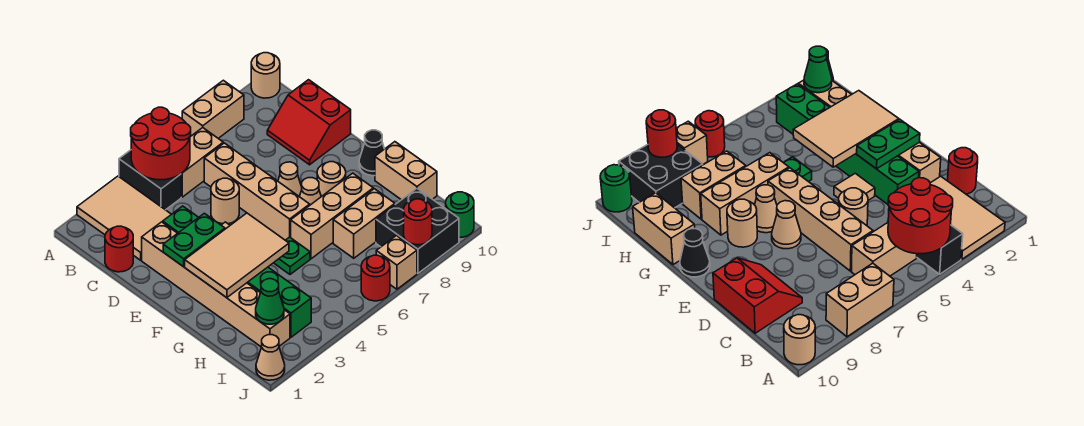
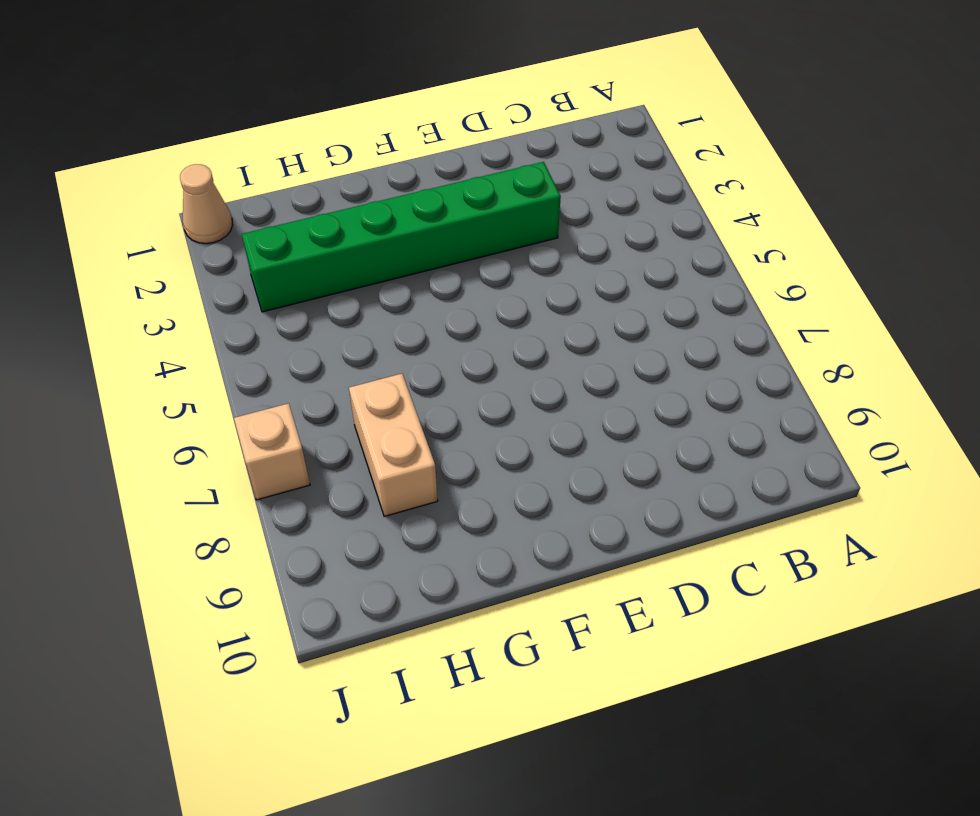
none -> tan tile A2:C3 level 1
none -> black brick A4:B4 level 1
none -> tan brick A7:A8 level 1
none -> tan round brick A10 level 1

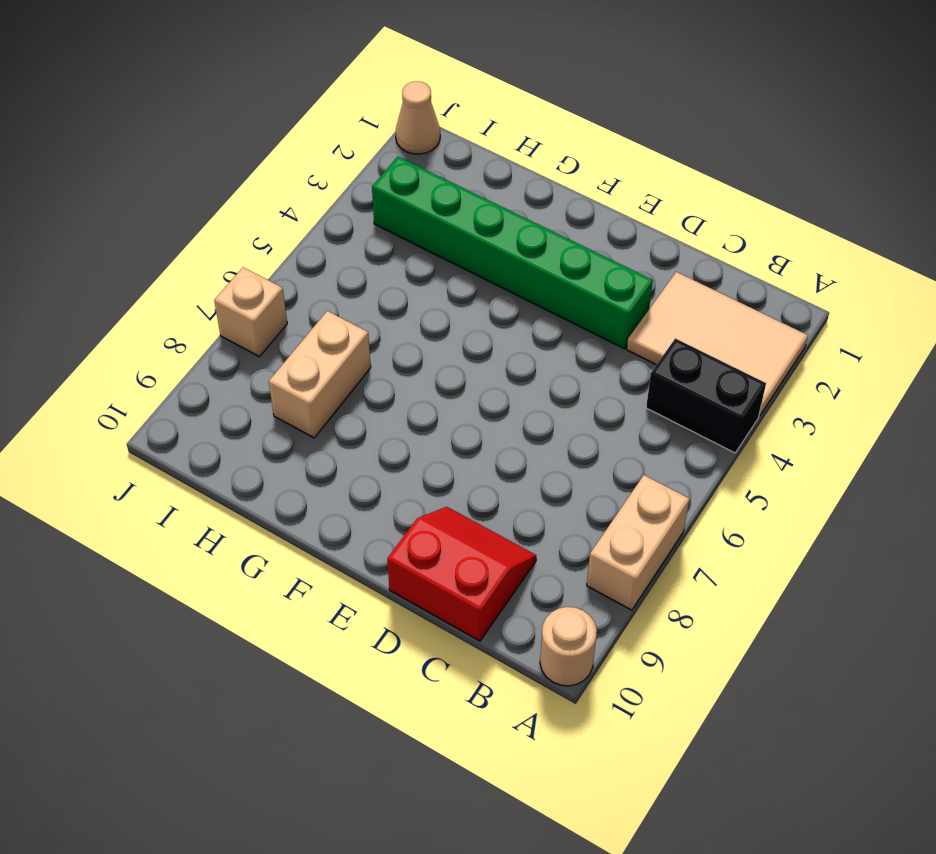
none -> tan brick B5:B6 level 1
none -> red round brick C1 level 1
none -> tan brick C6:F6 level 1
none -> tan brick D2:I2 level 1

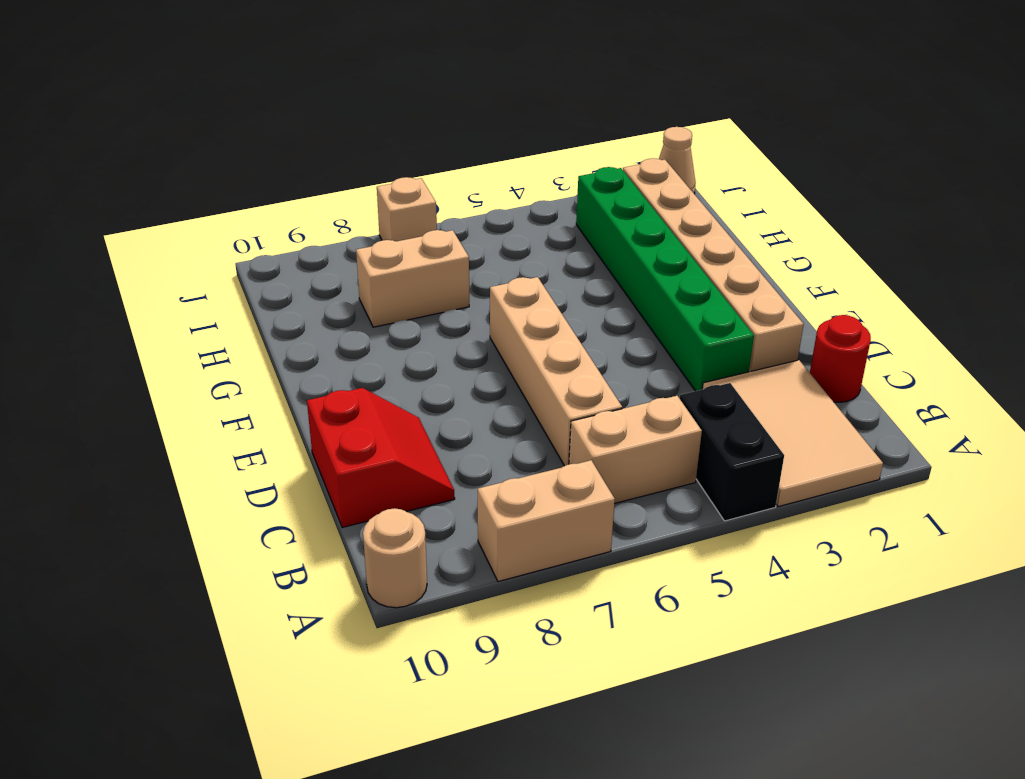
none -> tan round brick D5 level 1
none -> tan tile E4 level 1
none -> tan cone E7 level 1
none -> tan cone F7 level 1

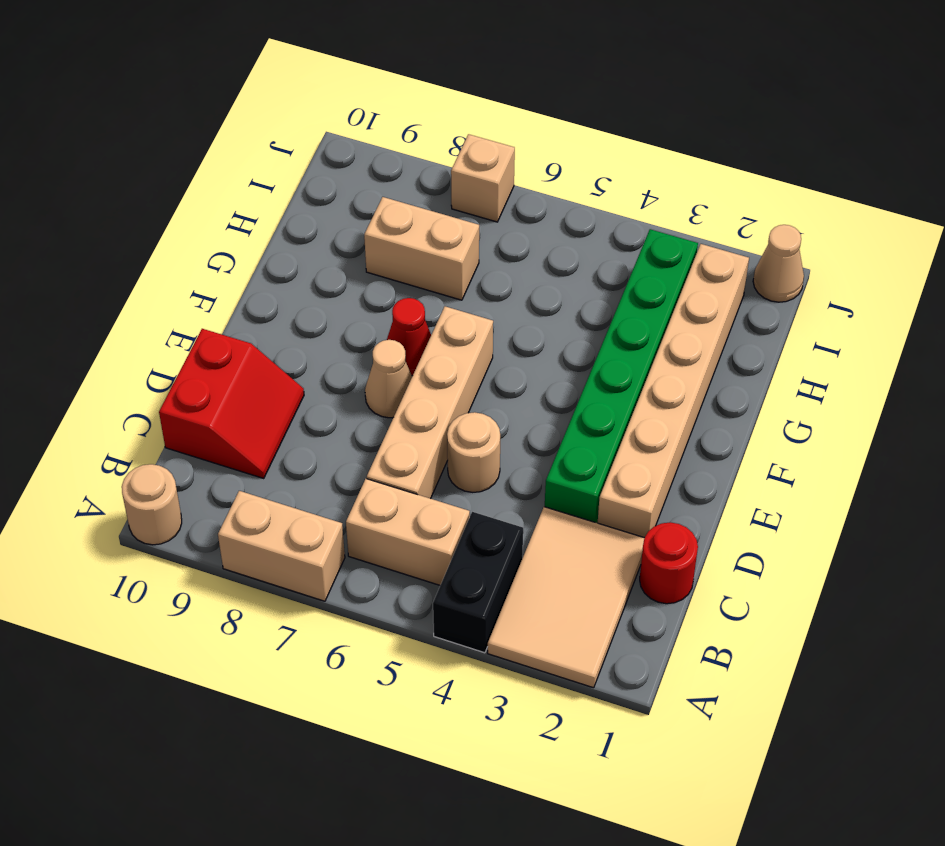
red cone F7 level 1 -> tan cone F7 level 1
none -> tan tile E4 level 1
none -> tan round brick F8 level 1
none -> black cone F10 level 1
none -> green plate G5 level 1

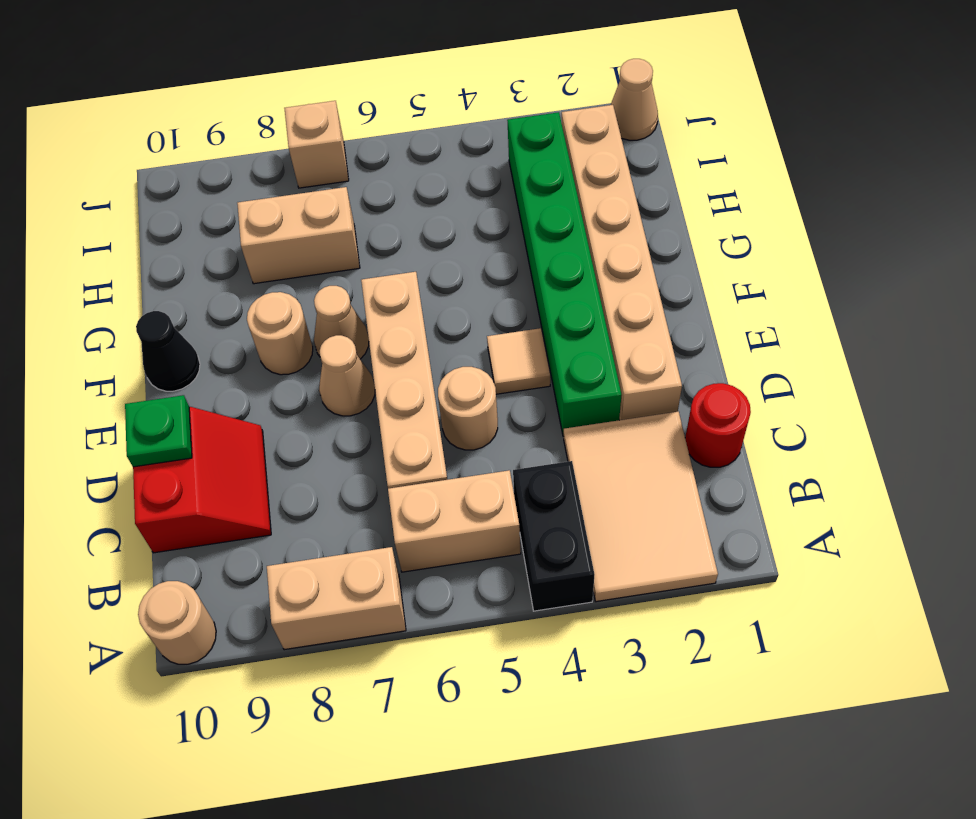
green plate D10 level 2 -> green plate G5 level 1
none -> tan brick G6:G8 level 1
none -> tan brick G10:H10 level 1
none -> black brick I8:J9 level 1
none -> red round brick J6 level 1

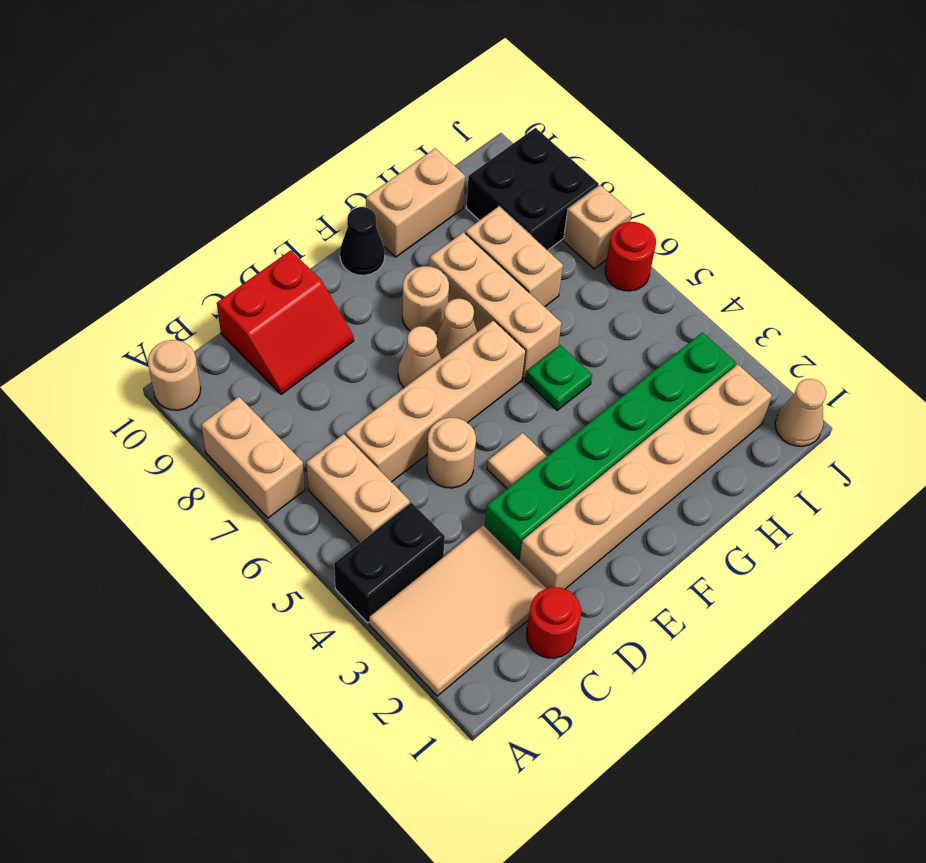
none -> green round brick J10 level 1
none -> red round brick A4:B5 level 2
none -> green plate E2:E3 level 2
none -> tan tile F2:G4 level 2

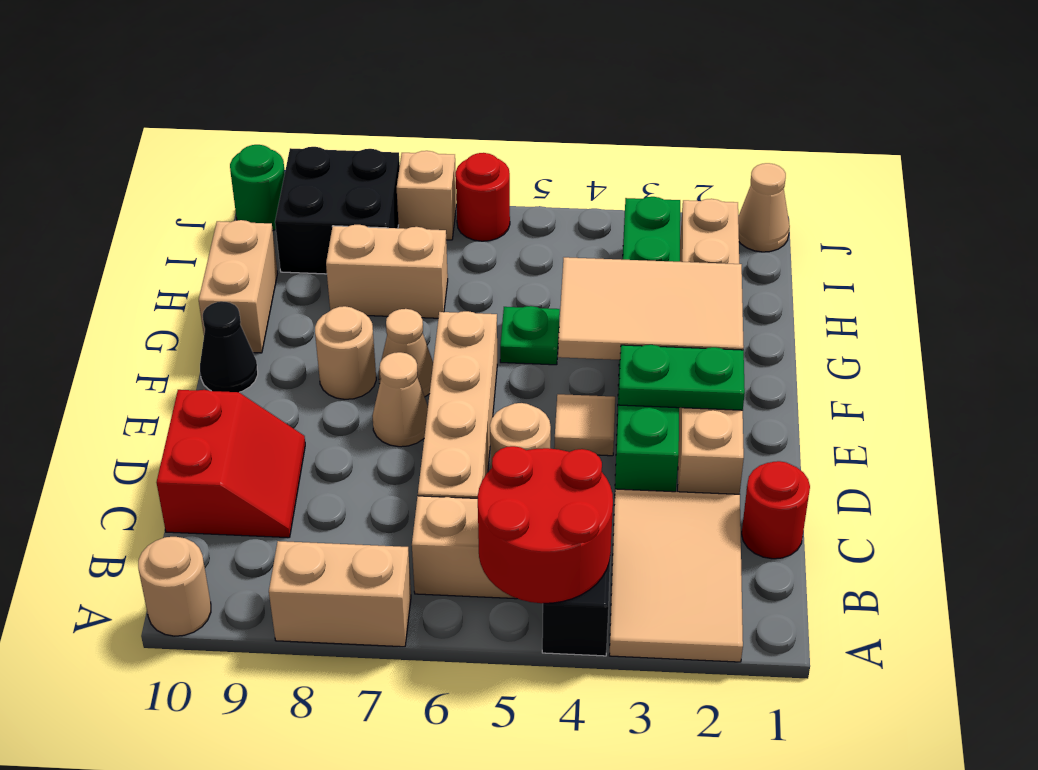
none -> tan brick G6:G8 level 1
none -> green cone I2 level 2
none -> red round brick J8 level 2

